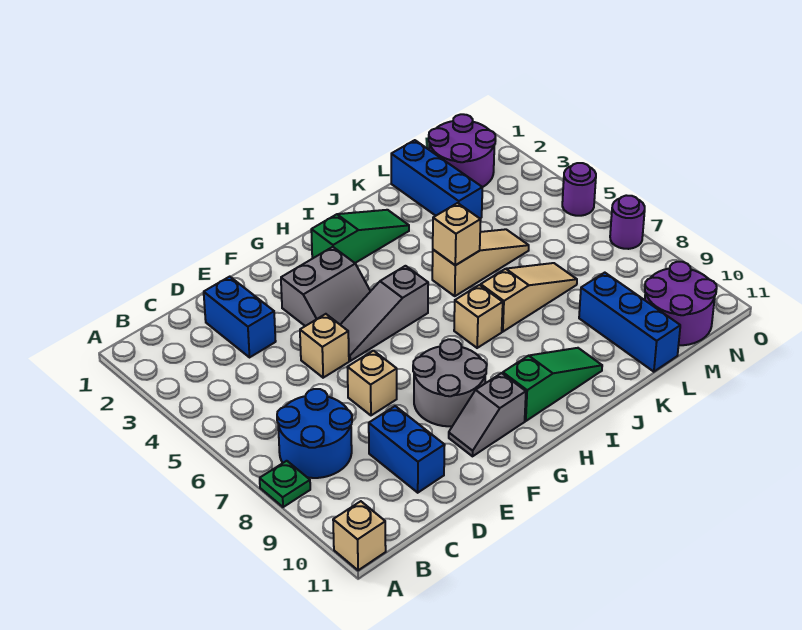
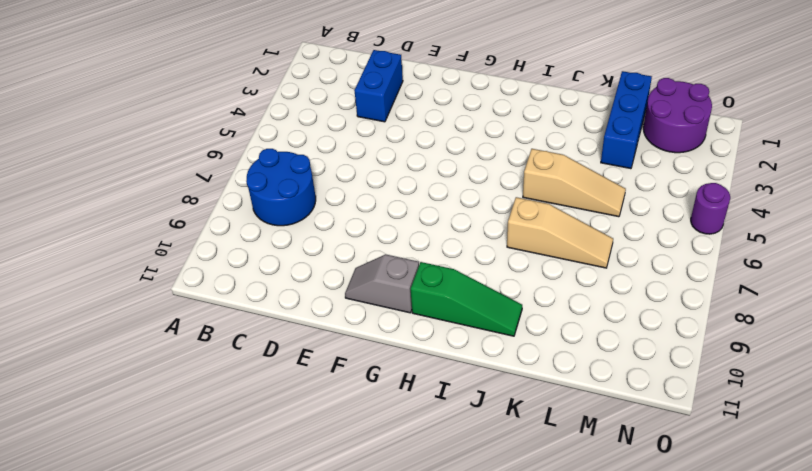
none -> green plate A8 level 1
none -> tan brick A11 level 1
none -> blue brick D9:D10 level 1

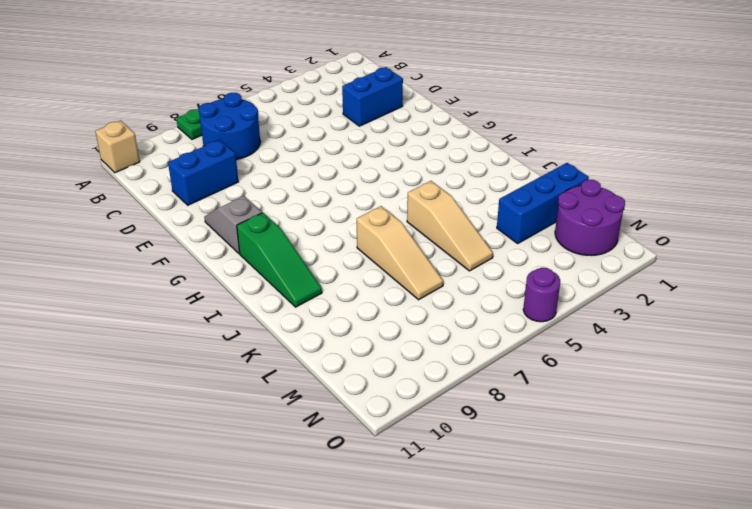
none -> tan brick E5 level 1
none -> tan brick E7 level 1
none -> grey slope F3:G4 level 1 top 3

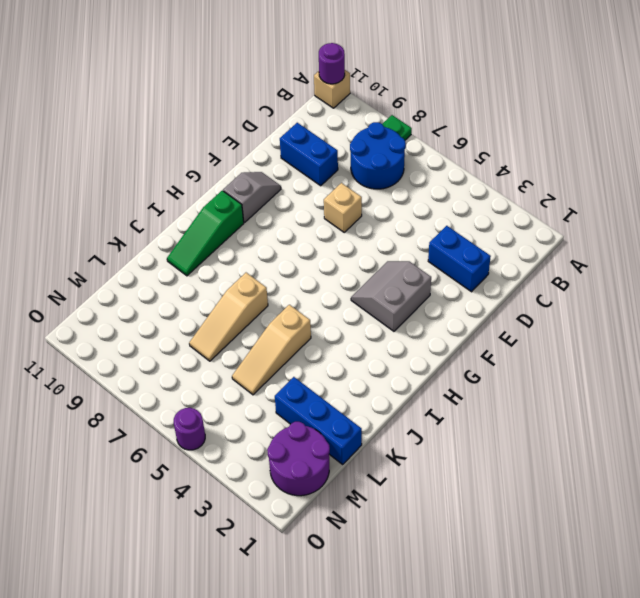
purple round brick A11 level 2 -> purple round brick O7 level 1
none -> tan brick E5 level 1
none -> grey slope F5:H5 level 1 top H
none -> grey round brick F8:G9 level 1

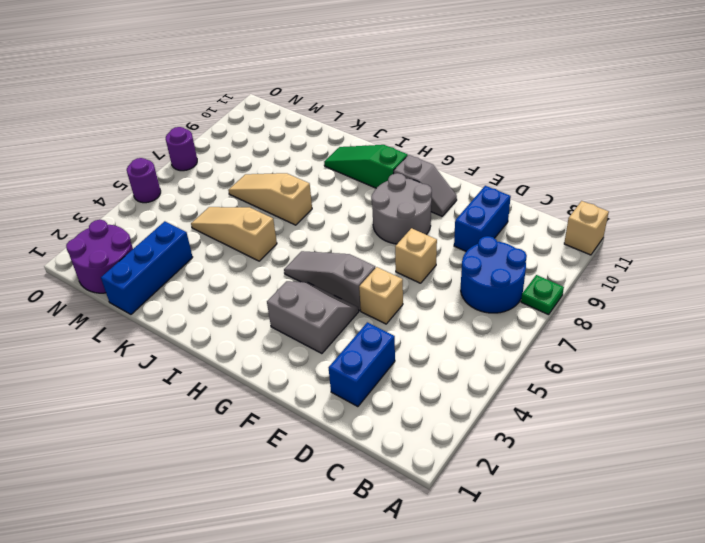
grey slope F5:H5 level 1 top F -> grey slope F5:H5 level 1 top H
none -> green slope H2:J2 level 1 top H
none -> tan brick I7 level 1
none -> blue brick L9:L11 level 1

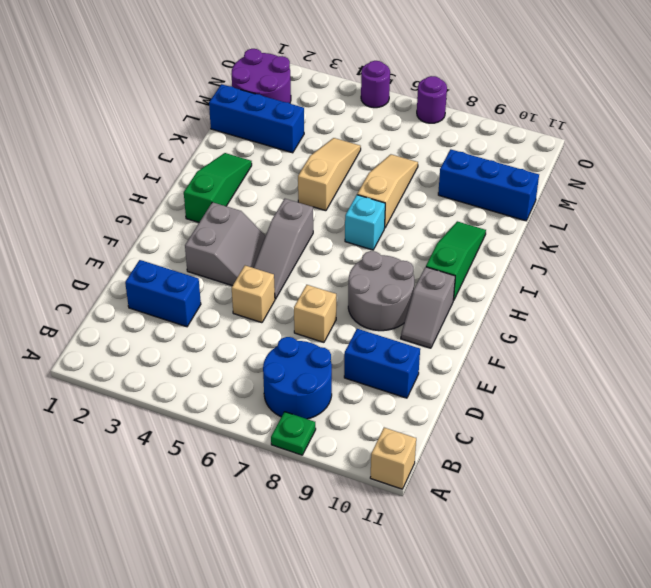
cyan brick I7 level 1 -> tan brick I7 level 1
none -> purple round brick M10:N11 level 1
none -> tan brick J5 level 2

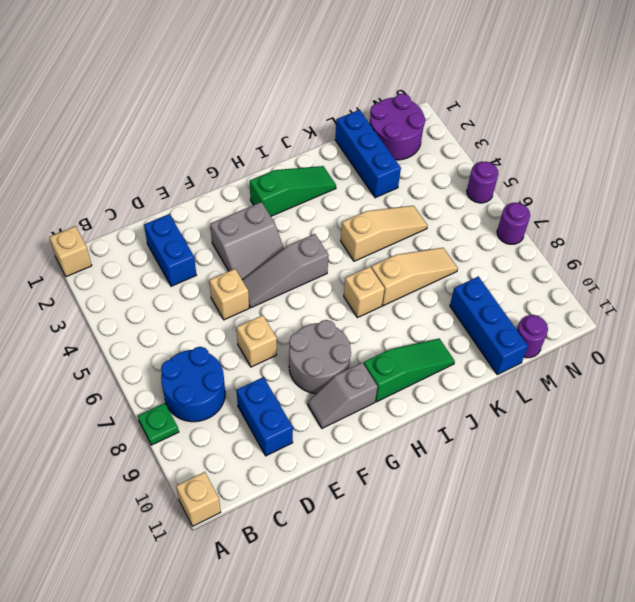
tan brick A1 level 1 -> tan brick J5 level 2
purple round brick M11 level 1 -> purple round brick M10:N11 level 1

